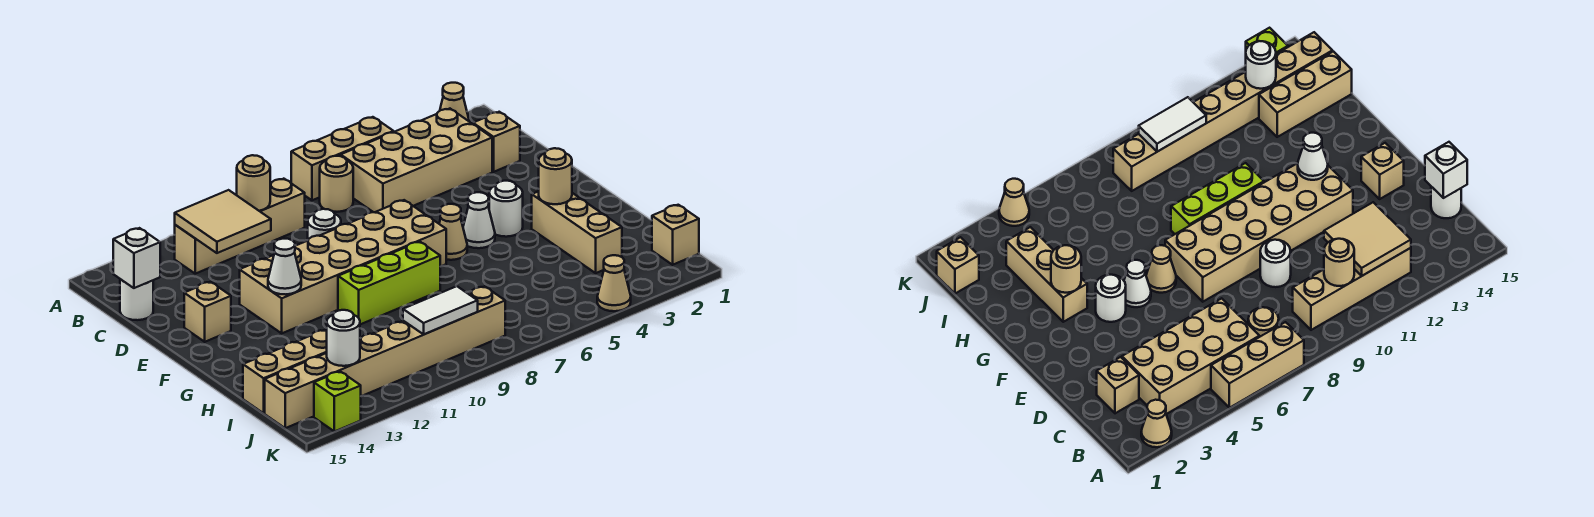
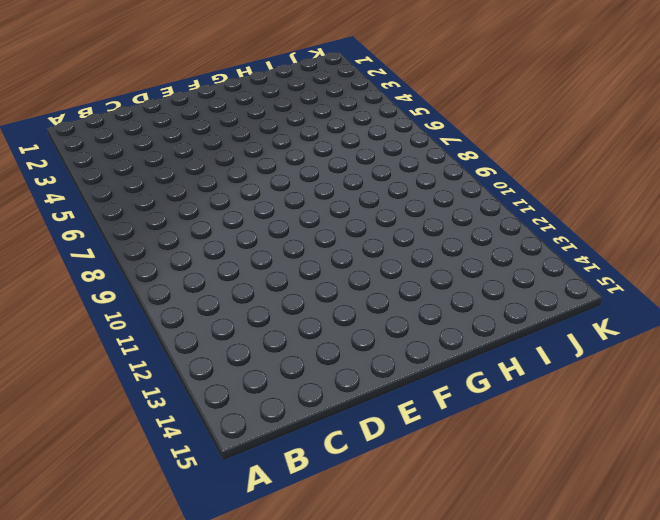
none -> tan cone A2 level 1
none -> tan brick A5:A7 level 1
none -> tan brick B3:C6 level 1

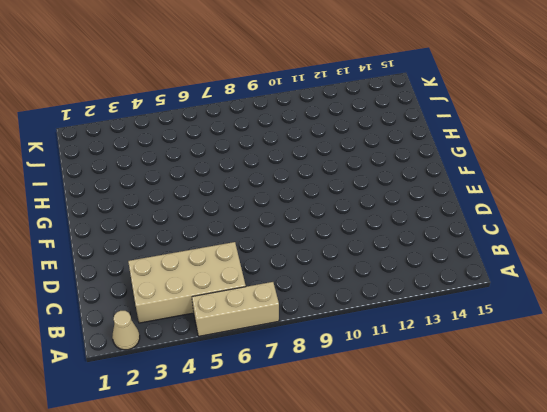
none -> tan round brick B7 level 1
none -> tan brick B9:B12 level 1
none -> tan brick C2 level 1

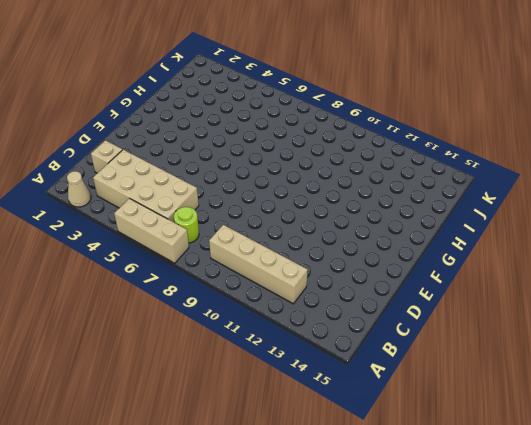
lime round brick B7 level 1 -> tan round brick B7 level 1
none -> white round brick C15 level 1
none -> white round brick D9 level 1
none -> tan brick E7:F12 level 1

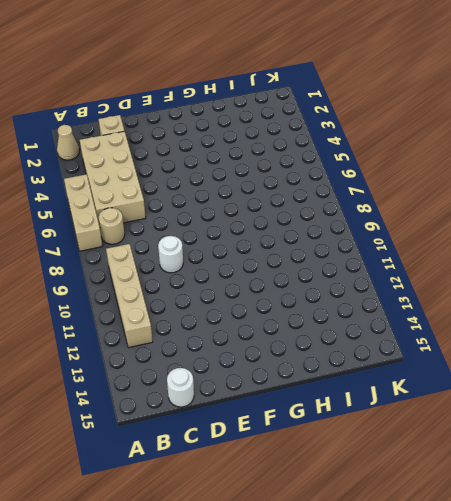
none -> tan brick E7:F12 level 1
none -> tan brick E14 level 1
none -> white round brick F4 level 1

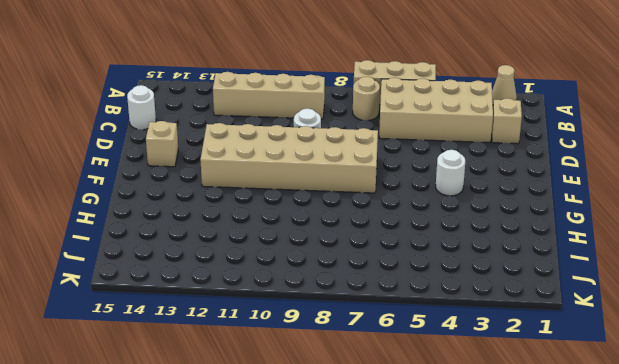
none -> white cone F5 level 1
none -> tan cone F6 level 1
none -> tan brick G3:I3 level 1

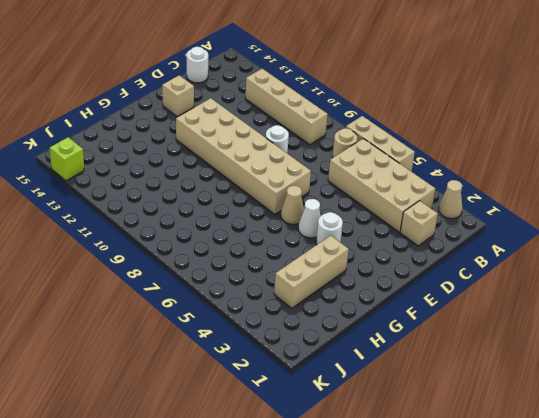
none -> lime brick G8:G10 level 1
none -> tan brick I13:I15 level 1
none -> tan brick J1 level 1

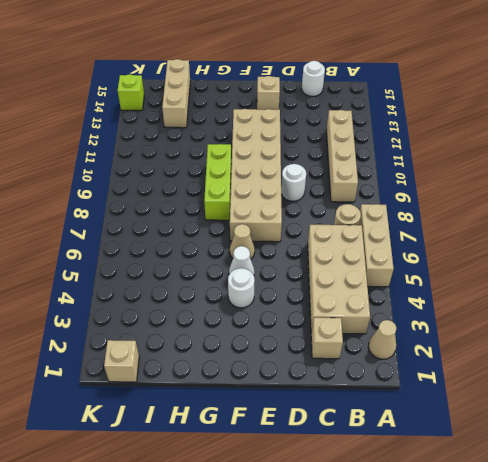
none -> tan brick G3:I3 level 1
none -> tan brick J8:J15 level 1
none -> tan cone K4 level 1

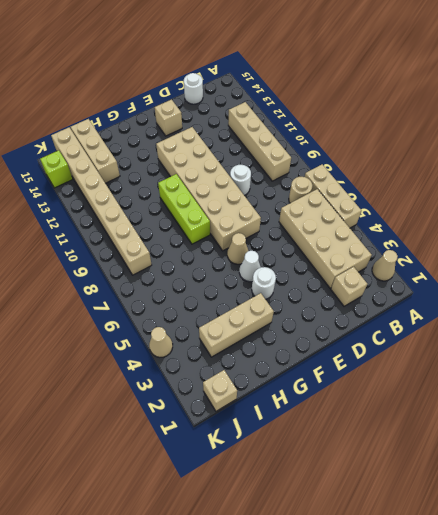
none -> tan round brick B10 level 2
none -> tan tile B11:C12 level 2
none -> white brick C15 level 2

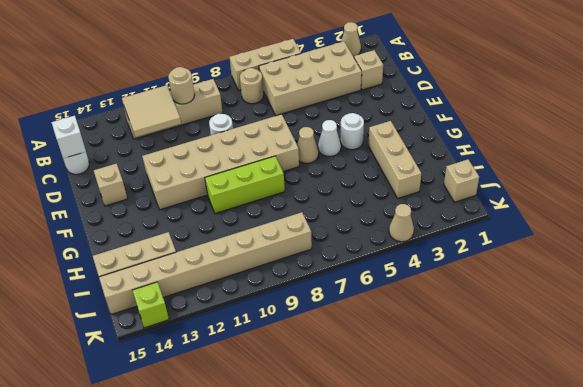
none -> white cone F12 level 2
none -> tan round brick G3 level 2
none -> white tile J9:J10 level 2

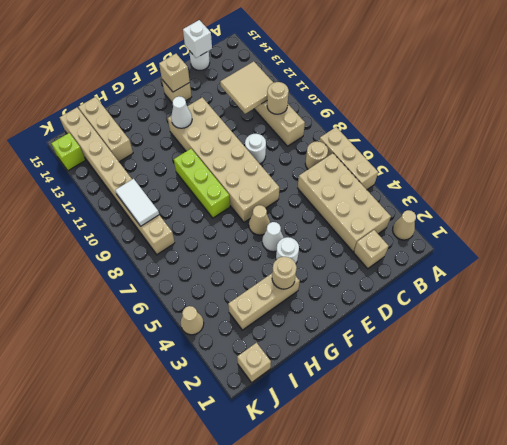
tan brick E14 level 2 -> none
none -> white round brick J13 level 2

